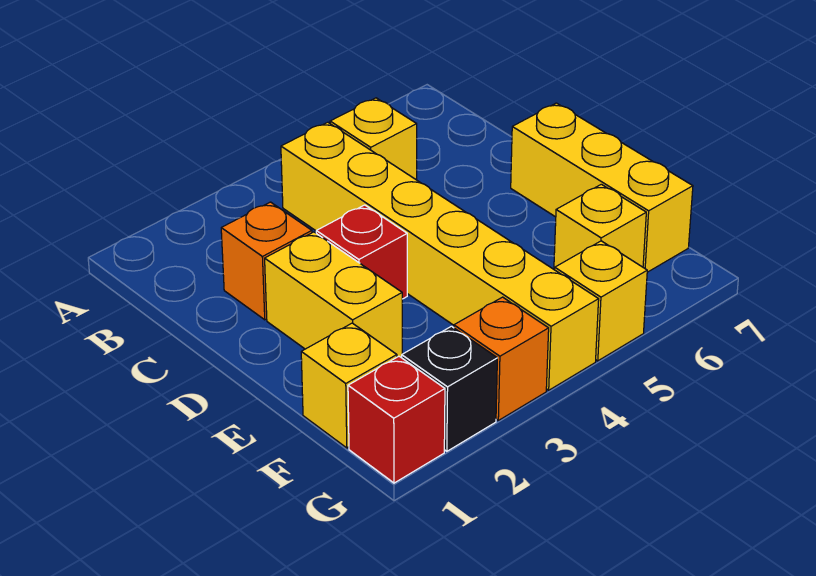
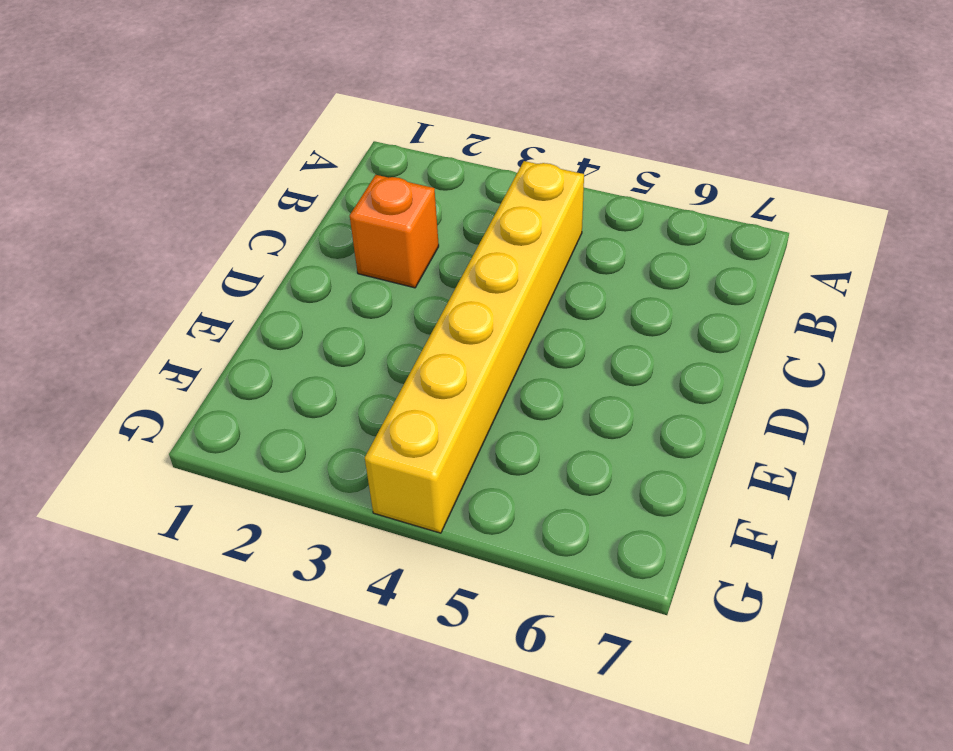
none -> yellow brick B5 level 1
none -> yellow brick D2:E2 level 1
none -> red brick D3 level 1

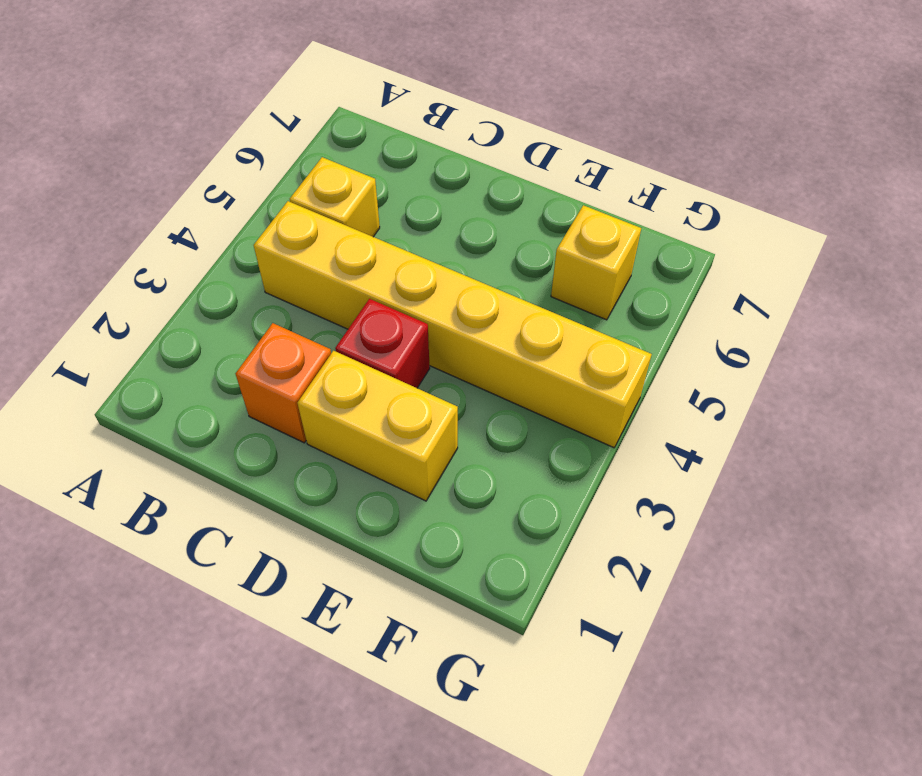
none -> yellow brick D7:F7 level 1
none -> yellow brick F1 level 1
none -> red brick G1 level 1

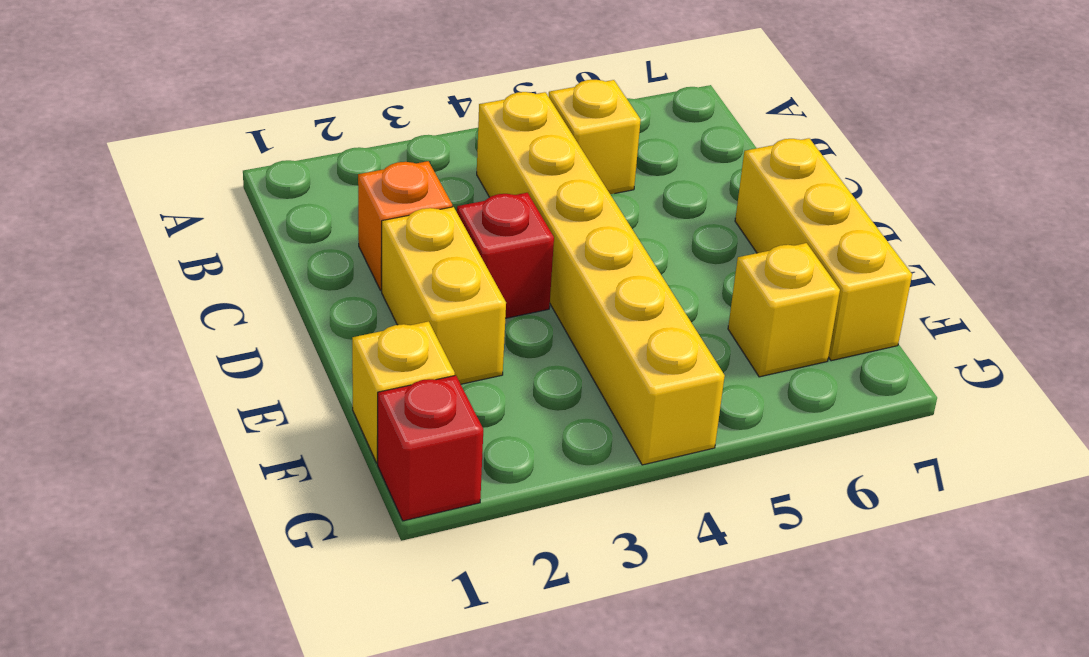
none -> black brick G2 level 1
none -> orange brick G3 level 1
none -> yellow brick G5 level 1

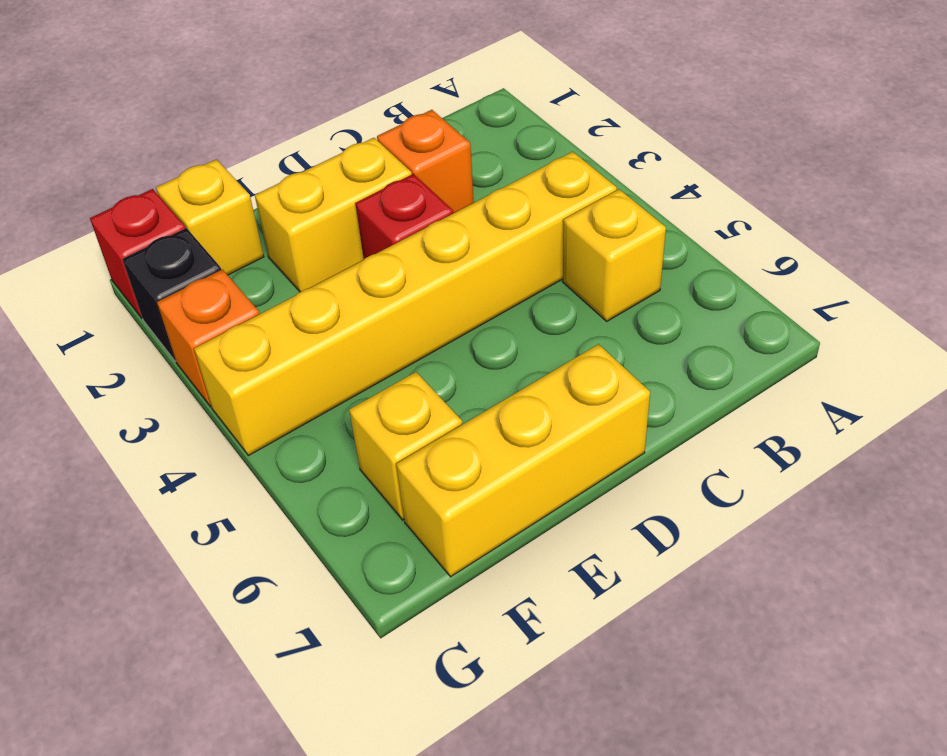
none -> yellow brick G5 level 1

